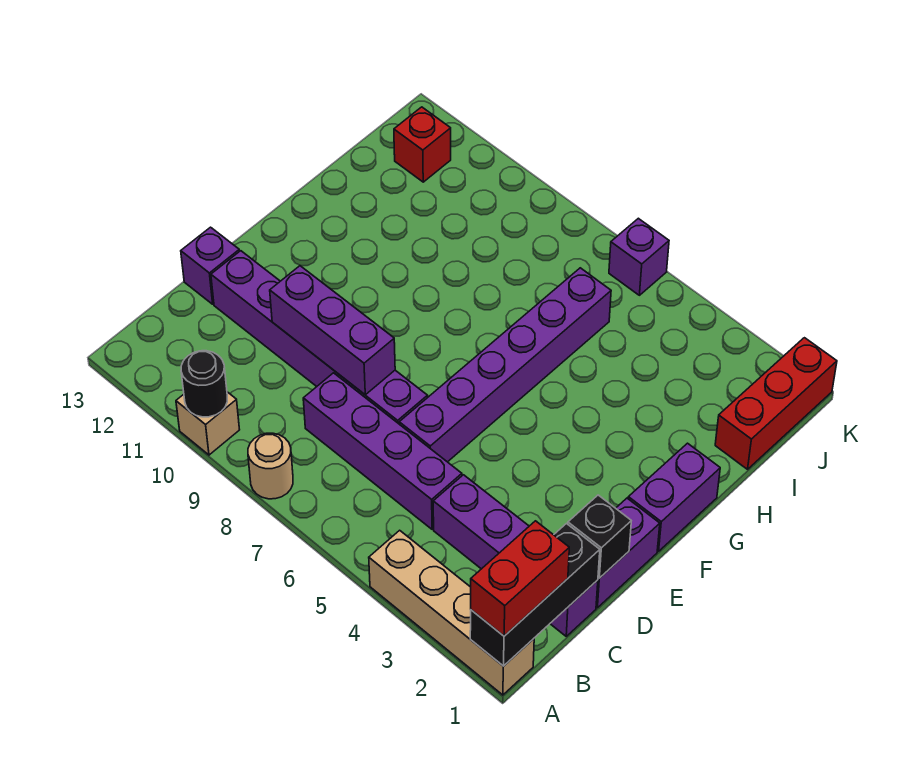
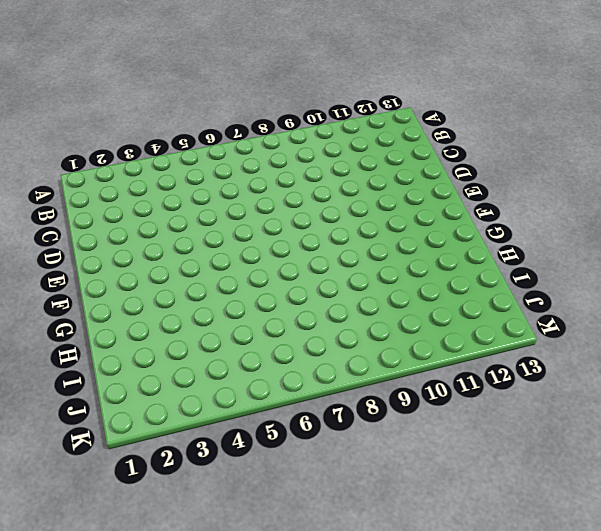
none -> tan brick A1:A4 level 1
none -> tan round brick A8 level 1
none -> tan brick A10 level 1

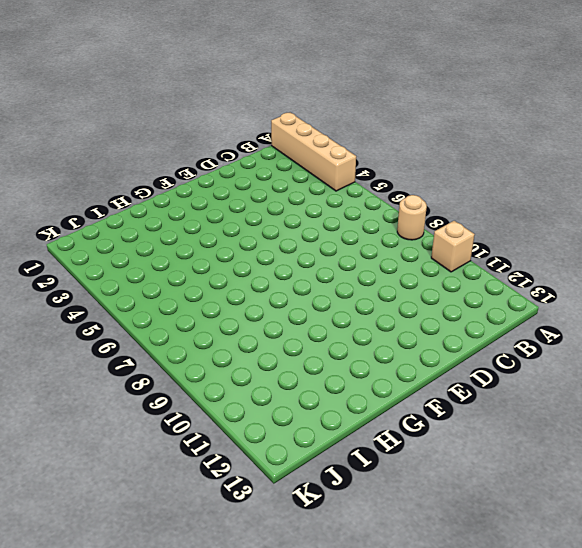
none -> purple brick C1:C4 level 1
none -> purple brick C5:C8 level 1
none -> purple brick D1:E1 level 1

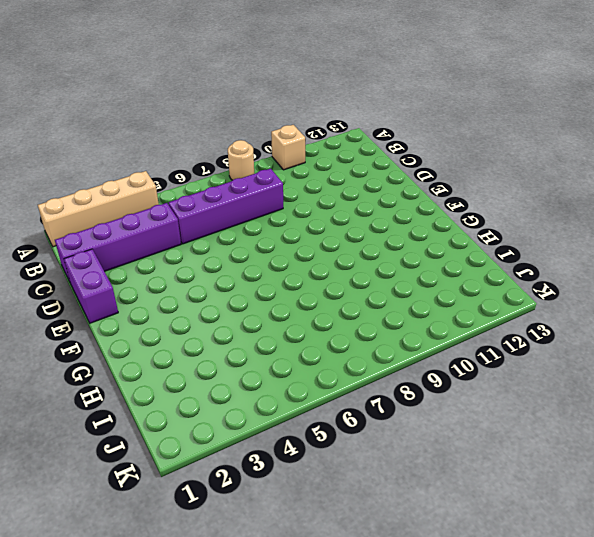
none -> purple brick D6:I6 level 1
none -> purple brick D7:D12 level 1
none -> purple brick D13 level 1

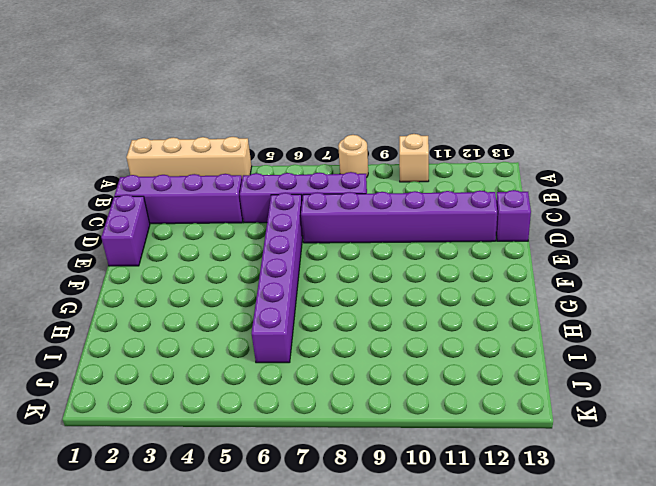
none -> purple brick F1:G1 level 1
none -> red brick I1:K1 level 1
none -> red brick J12 level 1

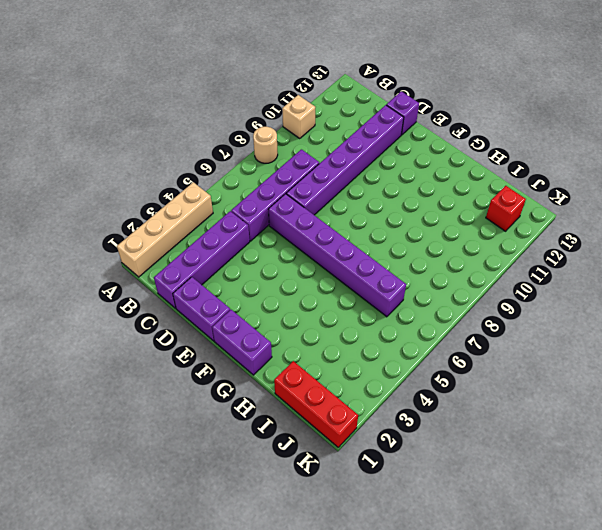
none -> purple brick K6 level 1
none -> black brick A1:C1 level 2
none -> black round brick A10 level 2

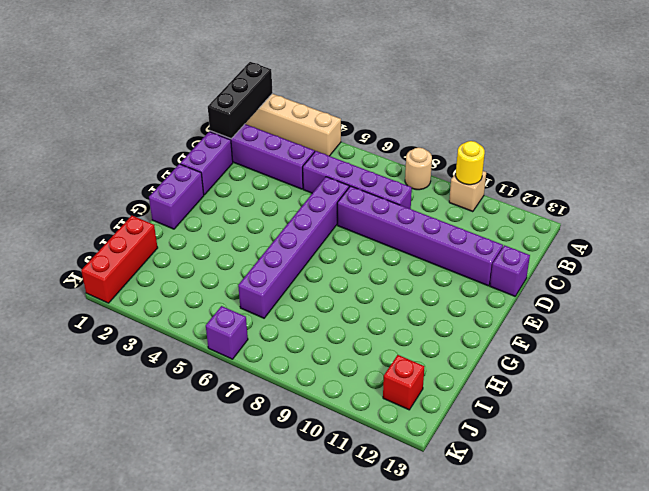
yellow round brick A10 level 2 -> black round brick A10 level 2
none -> black brick D1 level 2
none -> purple brick D8:D10 level 2
none -> red brick A1:B1 level 3

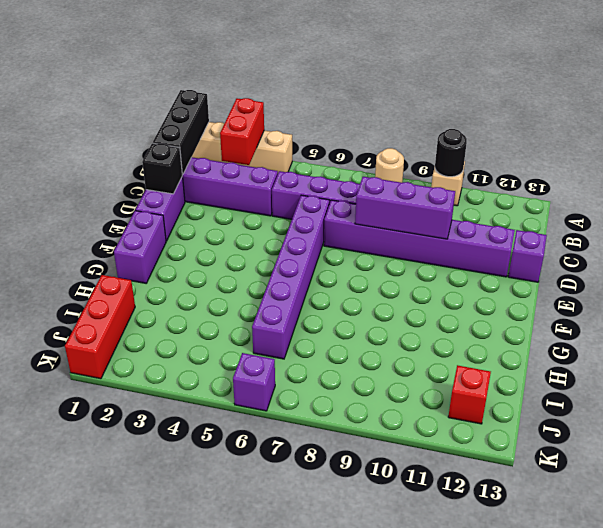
red brick A3:B3 level 2 -> red brick A1:B1 level 3

